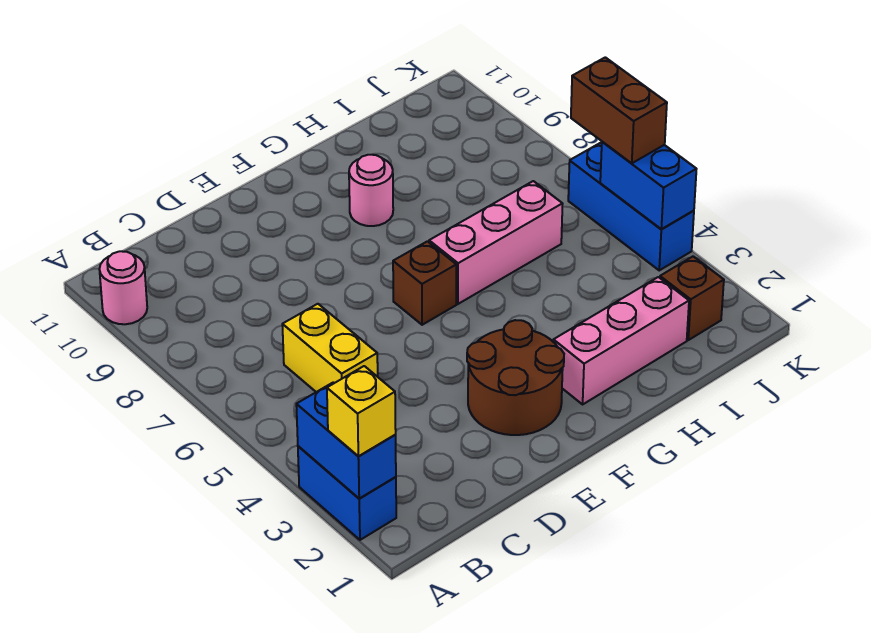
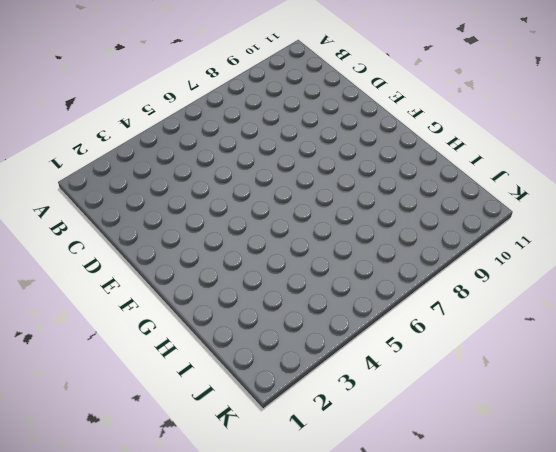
none -> blue brick A2:A3 level 1
none -> pink round brick A10 level 1
none -> yellow brick C5:C6 level 1

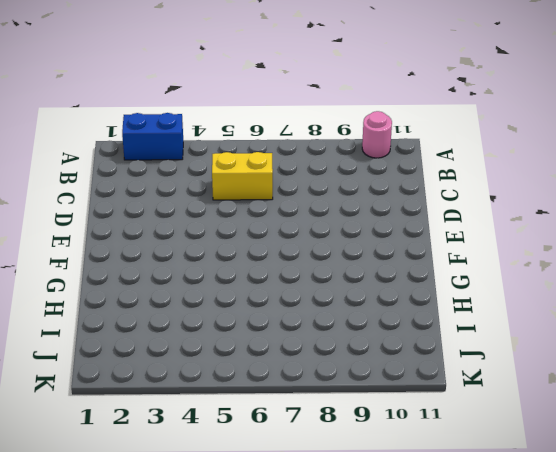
none -> brown round brick E2:F3 level 1
none -> brown brick F6 level 1
none -> pink brick G2:I2 level 1

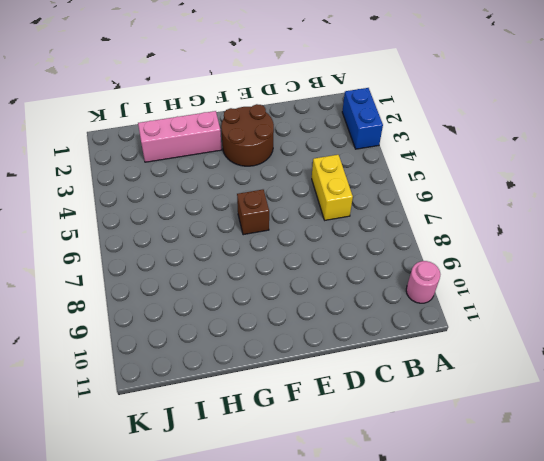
none -> pink brick G6:I6 level 1
none -> pink round brick G9 level 1
none -> brown brick J2 level 1

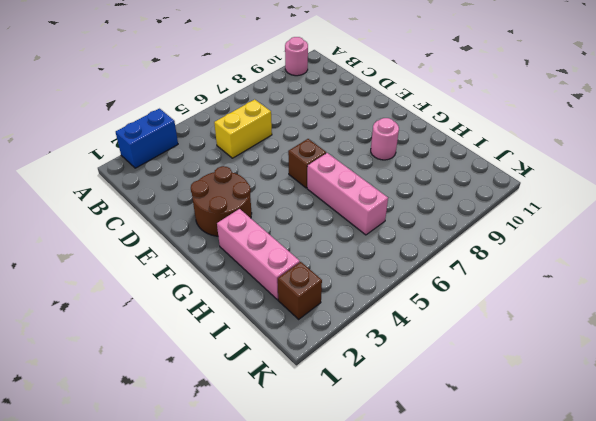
none -> blue brick K4:K6 level 1
none -> blue brick A2:A3 level 2
none -> blue brick K4:K5 level 2

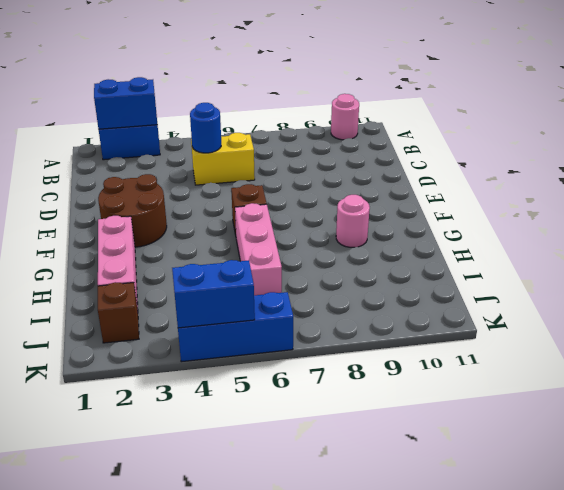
blue round brick C5 level 2 -> none
none -> yellow brick A2 level 3
none -> brown brick K5:K6 level 3

